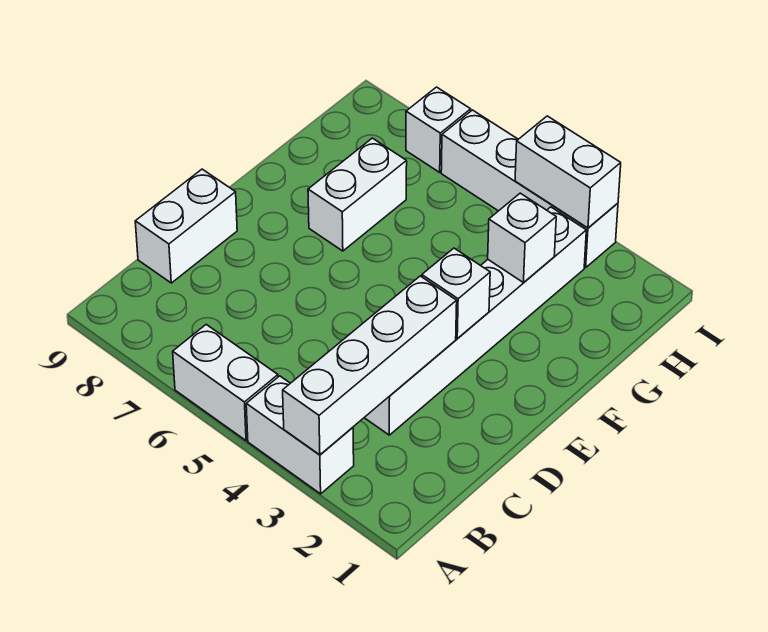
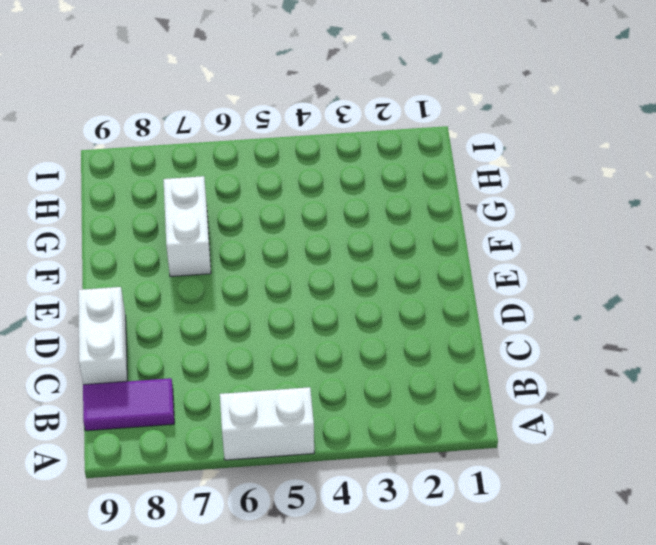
purple tile B8:B9 level 1 -> none
none -> white brick A3:A4 level 1
none -> white brick C3:H3 level 1

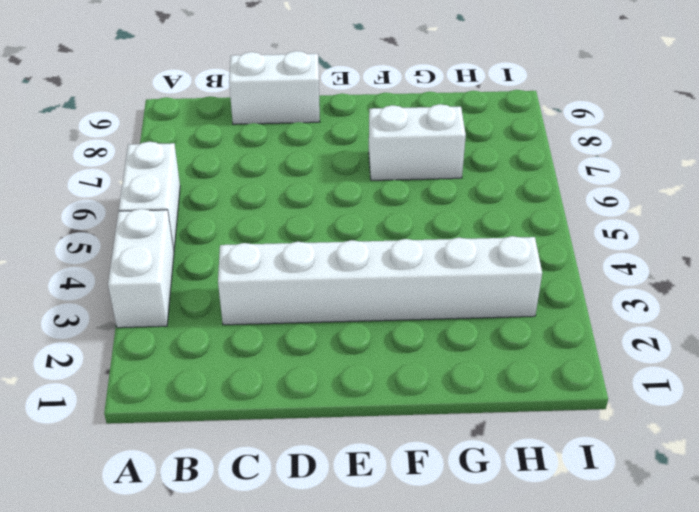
none -> white brick I3:I6 level 1
none -> white brick I7 level 1

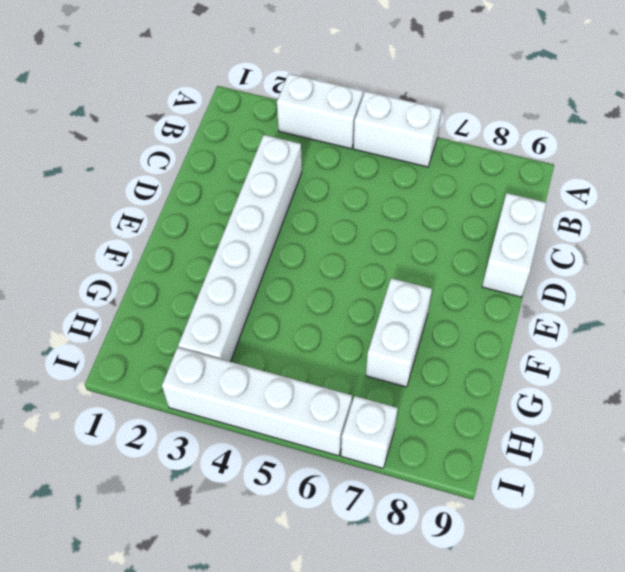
none -> white brick A3:D3 level 2
none -> white brick E3 level 2

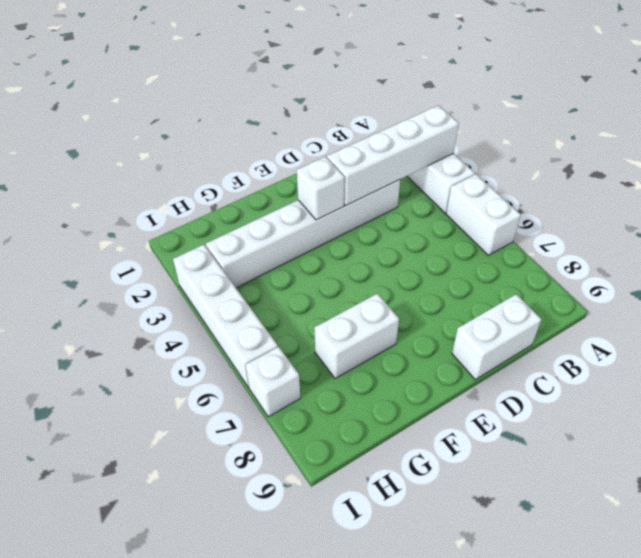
none -> white brick G3 level 2
none -> white brick I3:I4 level 2

